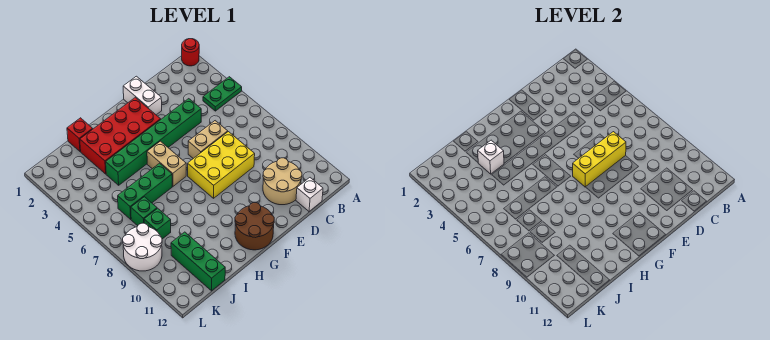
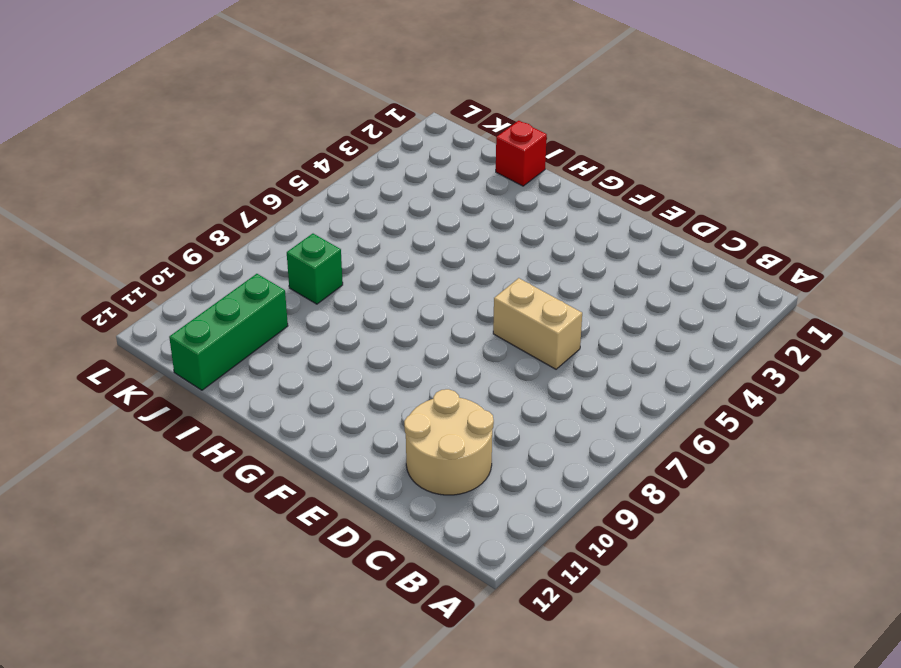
none -> red round brick A1 level 1
none -> green plate A4:B4 level 1
none -> white brick C12 level 1

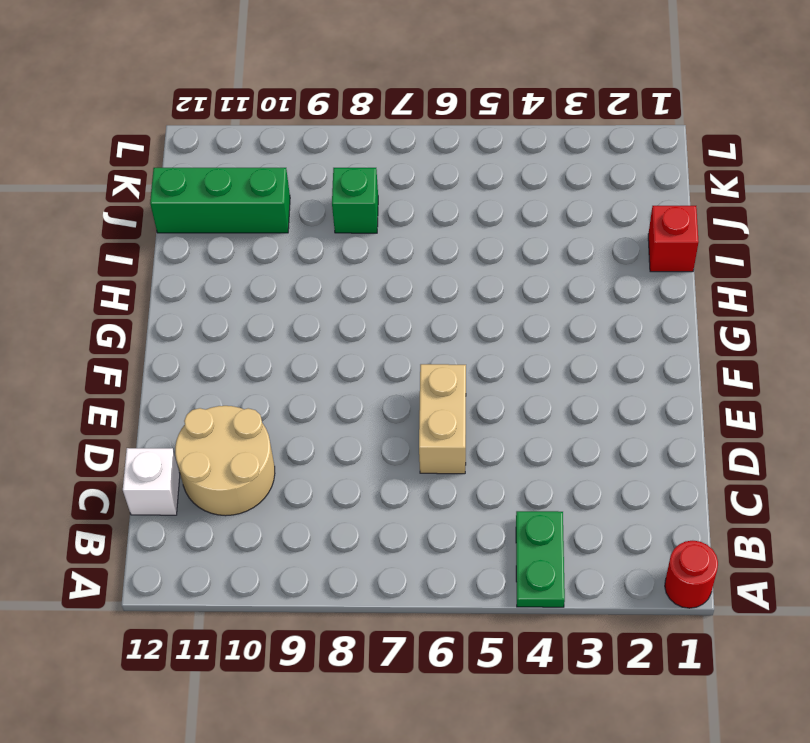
none -> green brick D4:I4 level 1
none -> yellow brick D7:F8 level 1
none -> white brick E1:E2 level 1

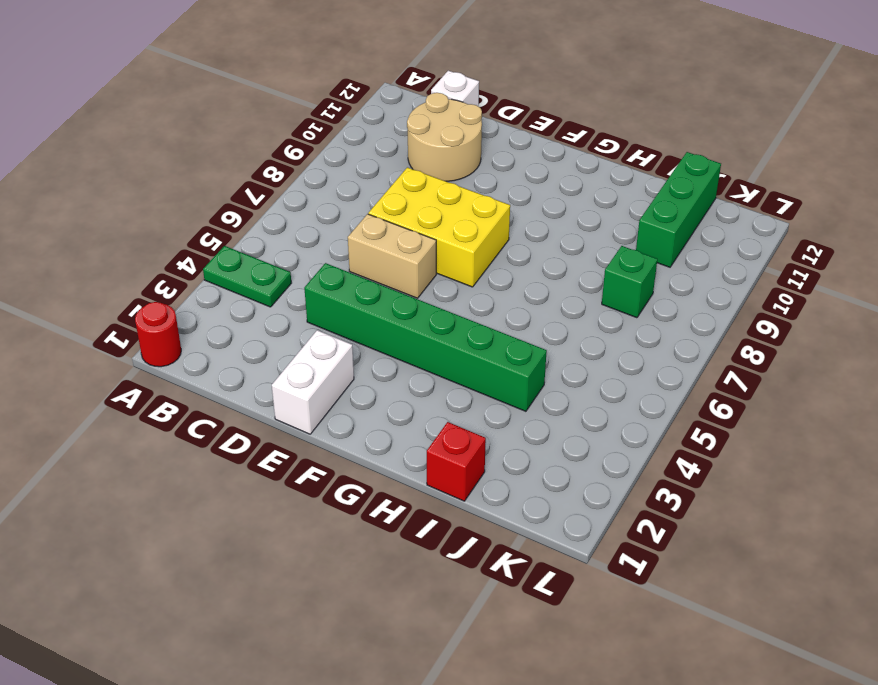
none -> red brick F2:I3 level 1
none -> brown round brick F11:G12 level 1
none -> tan brick G5:G6 level 1

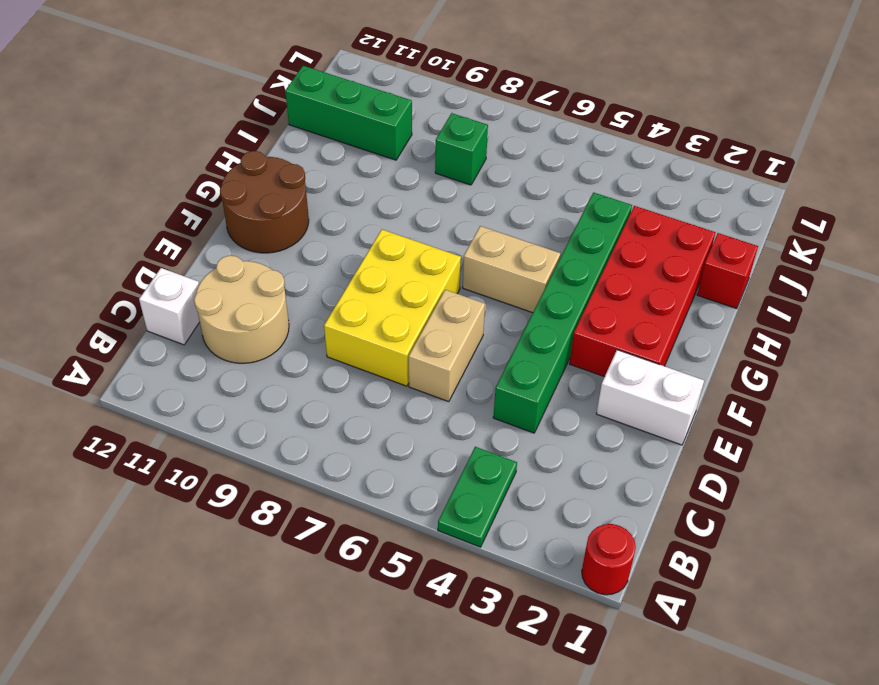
none -> green brick H6:J6 level 1
none -> green brick J7 level 1
none -> white round brick K8:L9 level 1

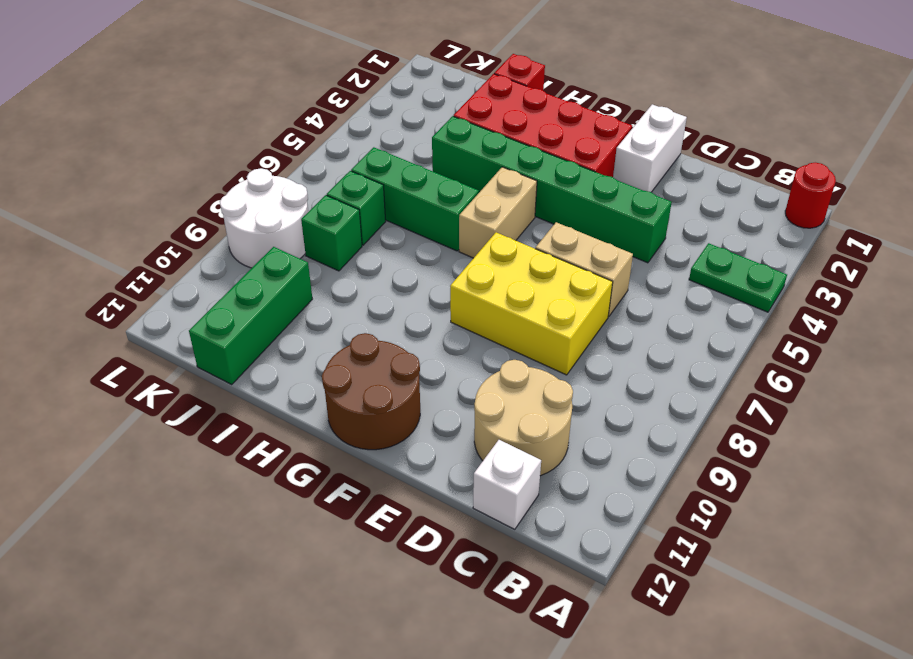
none -> yellow brick D7:F7 level 2
none -> white brick I3 level 2

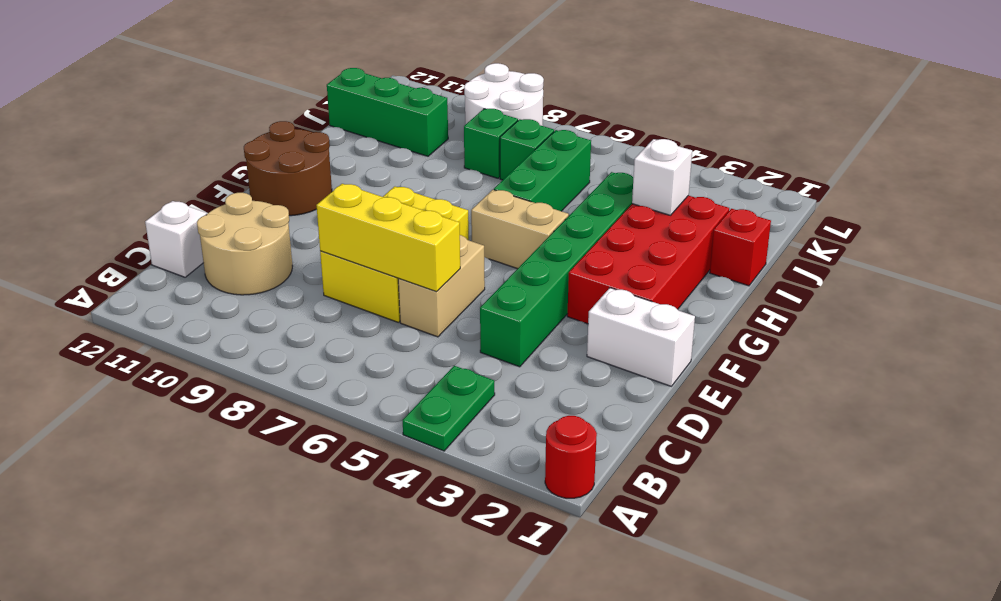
yellow brick D6:D8 level 2 -> yellow brick D7:F7 level 2

